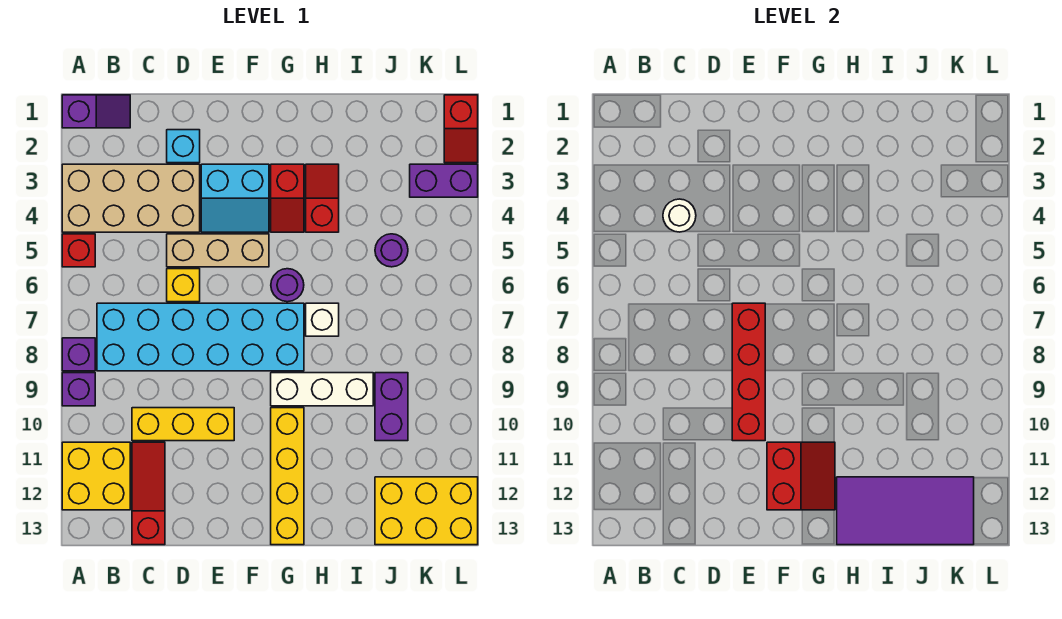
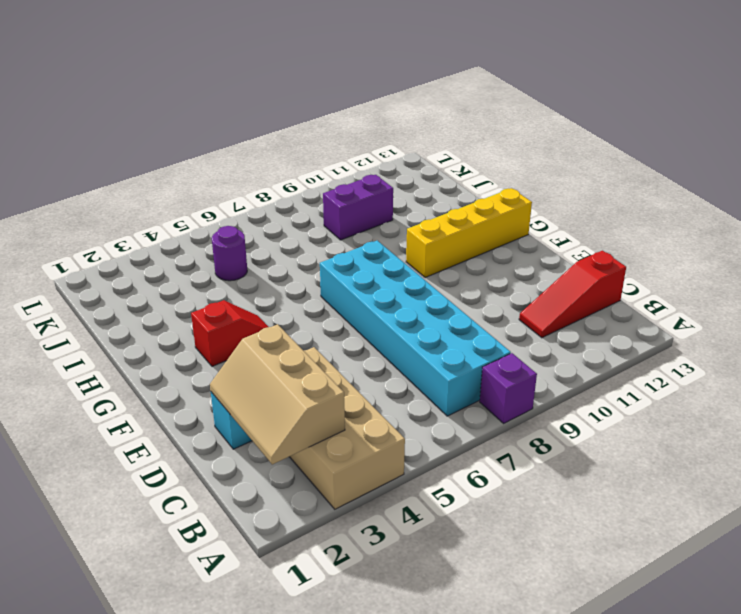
tan slope B2:D3 level 2 top 3 -> none
none -> purple slope A1:B1 level 1 top A
none -> red brick A5 level 1
none -> purple brick A9 level 1

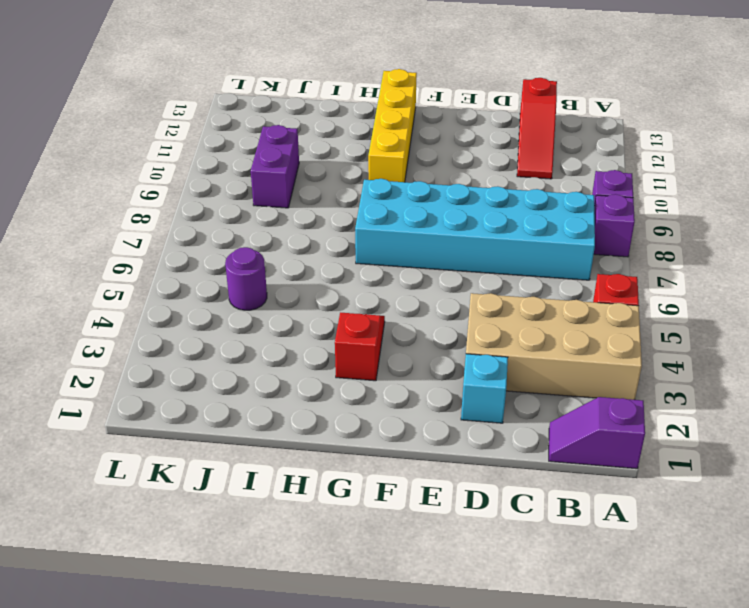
none -> yellow brick A11:B12 level 1
none -> yellow brick C10:E10 level 1
none -> tan brick D5:F5 level 1

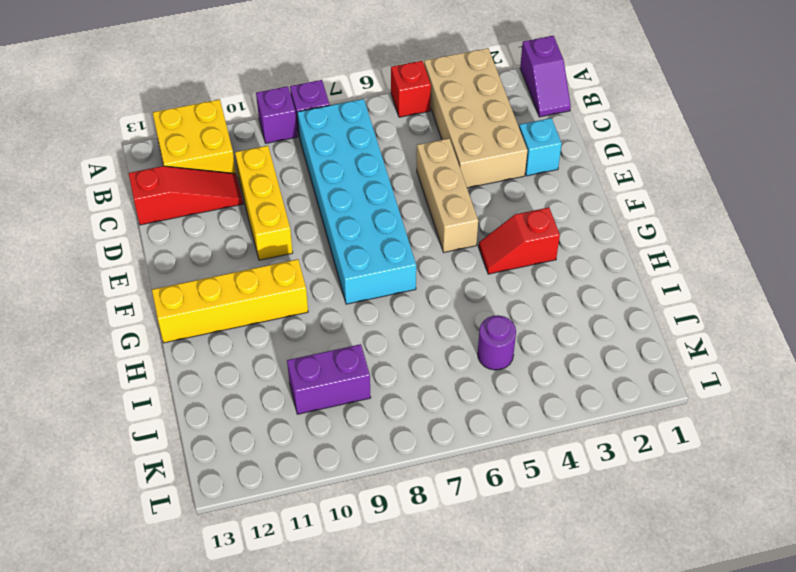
none -> yellow brick D6 level 1
none -> cyan slope E3:F4 level 1 top 3
none -> purple round brick G6 level 1

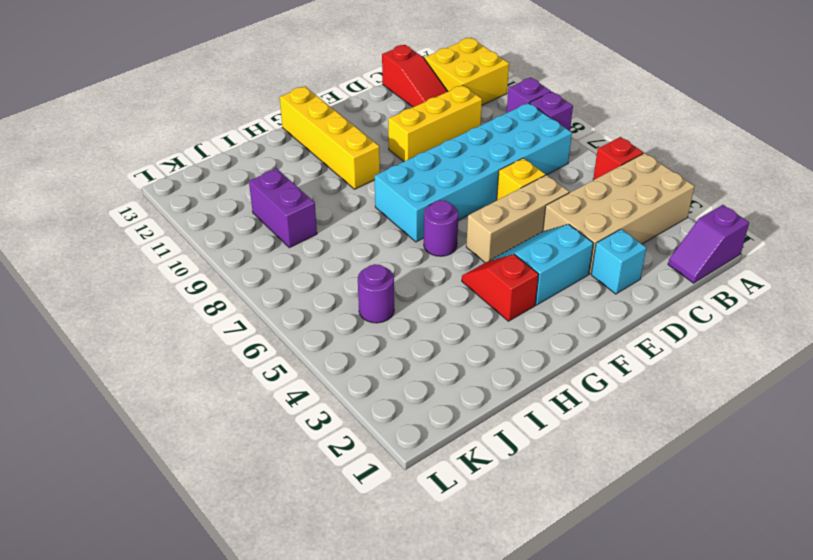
none -> white brick G9:I9 level 1
none -> red slope H3:H4 level 1 top 4
none -> white brick H7 level 1

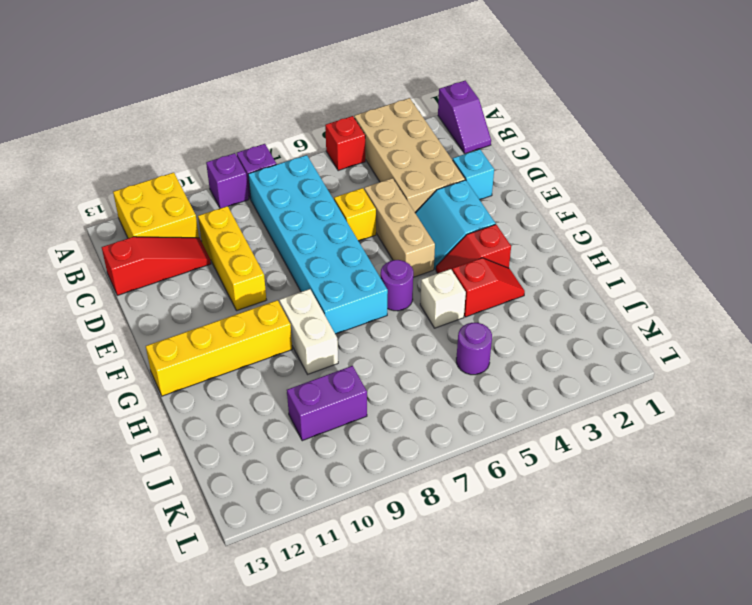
white brick G9:H9 level 1 -> white brick G9:I9 level 1
white brick H5 level 1 -> white brick H7 level 1
none -> yellow brick J12:L13 level 1
none -> purple brick K3:L3 level 1
none -> red slope L1:L2 level 1 top 1

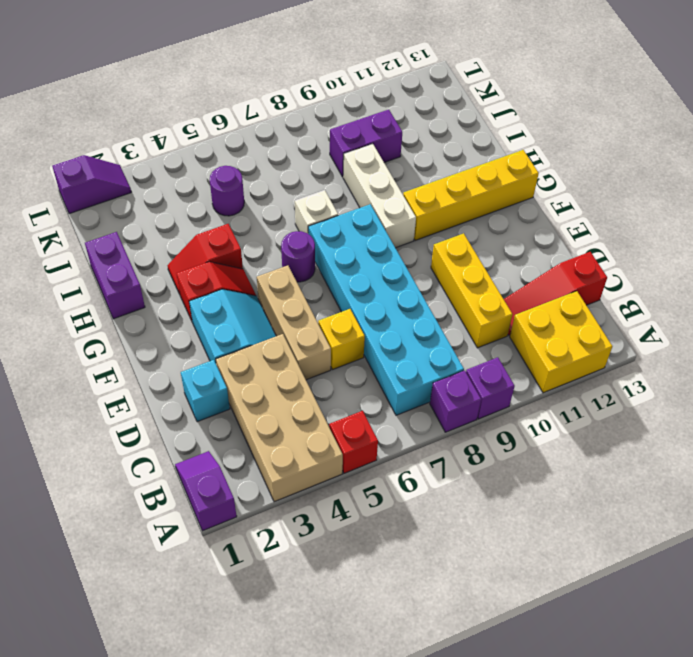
purple brick H1:I1 level 1 -> purple brick K3:L3 level 1
purple slope L1:L2 level 1 top 1 -> red slope L1:L2 level 1 top 1
none -> yellow brick J12:L13 level 1
none -> white round brick C4 level 2
none -> red brick E7:E10 level 2

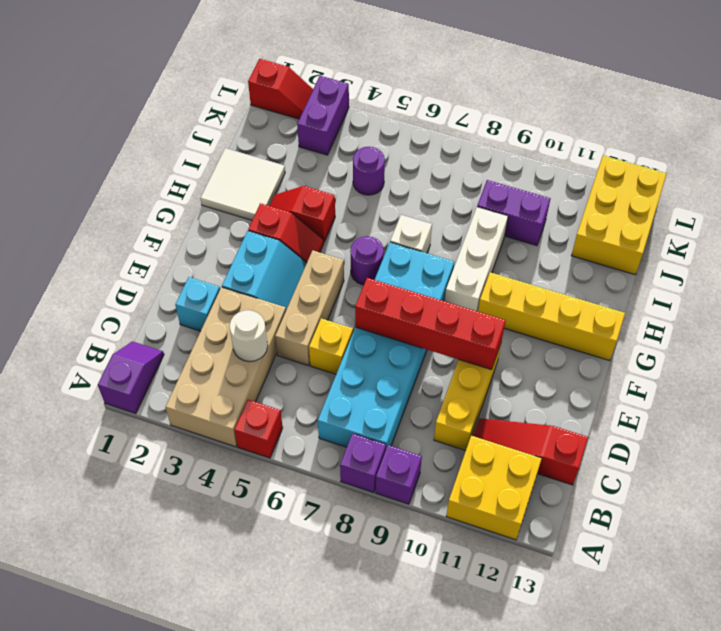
white tile H1:I2 level 1 -> none
none -> red slope F11:G12 level 2 top F
none -> purple tile H12:K13 level 2

